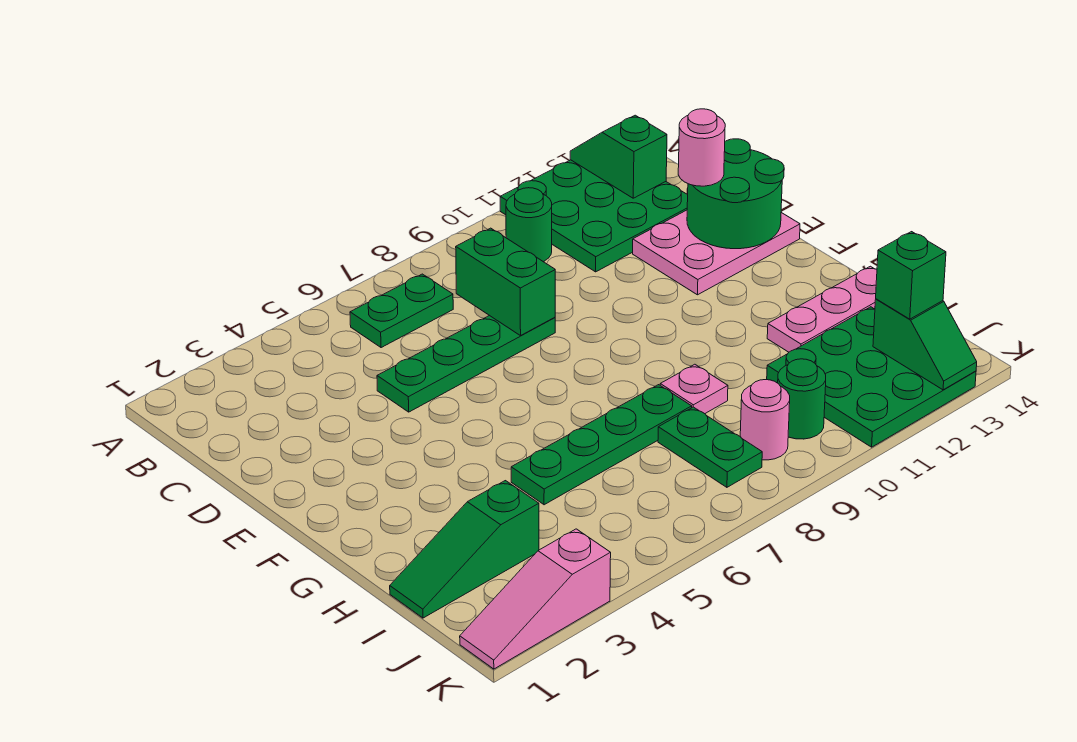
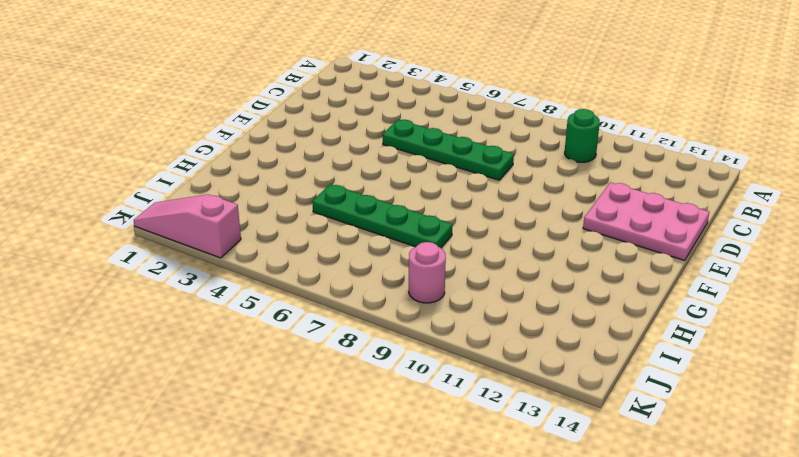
none -> green plate A11:C13 level 1
none -> green plate B6:B7 level 1
none -> pink plate H9 level 1

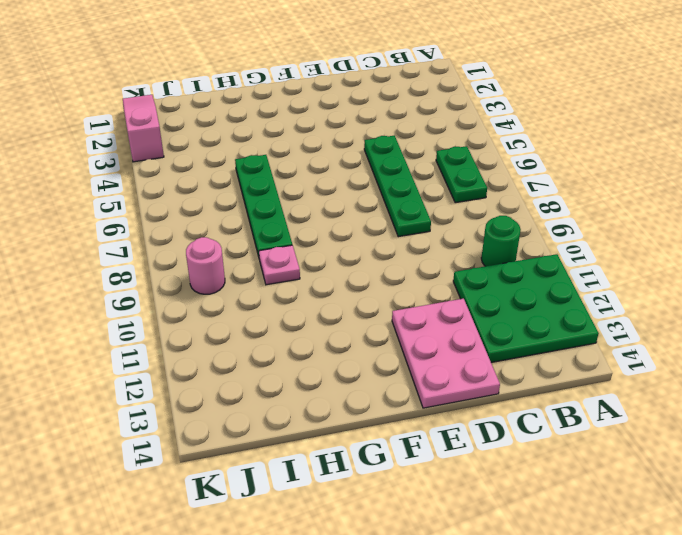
none -> pink plate H12:H14 level 1
none -> green slope I1:I3 level 1 top 3
none -> green plate I8:J8 level 1

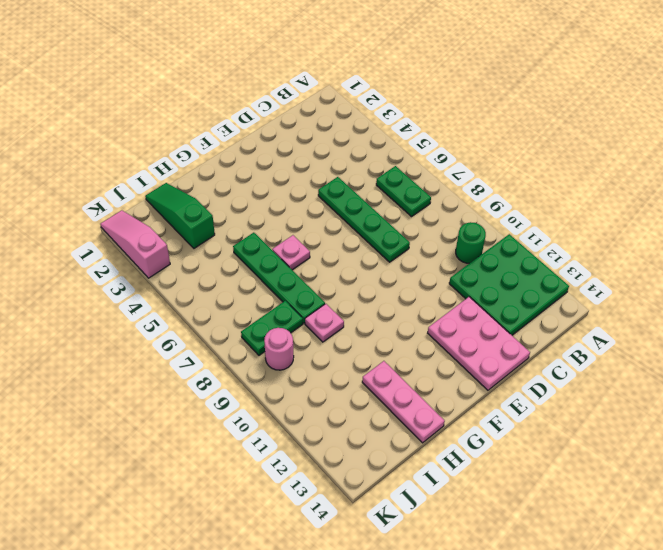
pink plate G6 level 1 -> none
none -> green plate I11:K13 level 1
none -> green round brick J10 level 1
none -> green slope A13:B13 level 2 top B

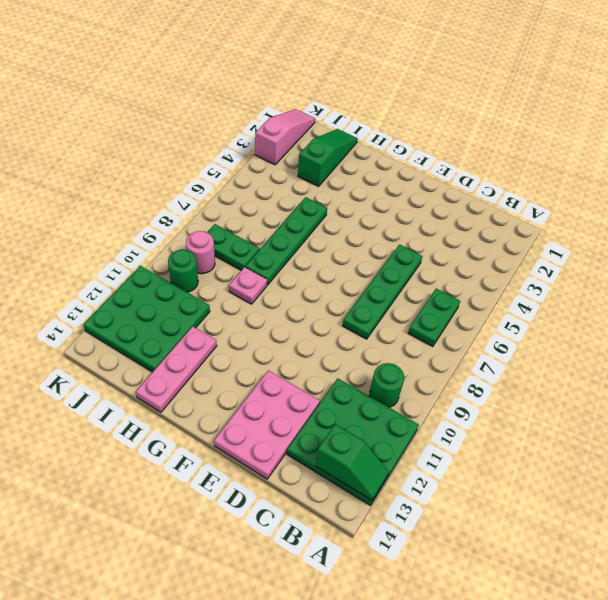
none -> green brick C8:D8 level 2
none -> green round brick D13:E14 level 2
none -> green slope J13:K13 level 2 top J

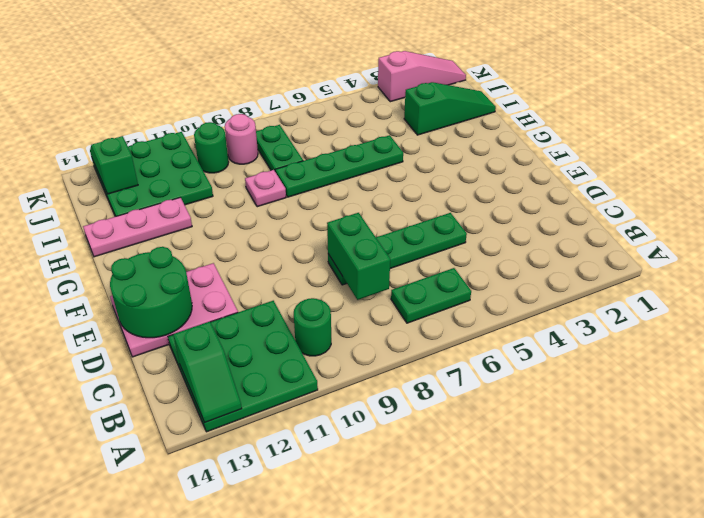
none -> pink round brick D13 level 3
none -> green brick J13 level 3

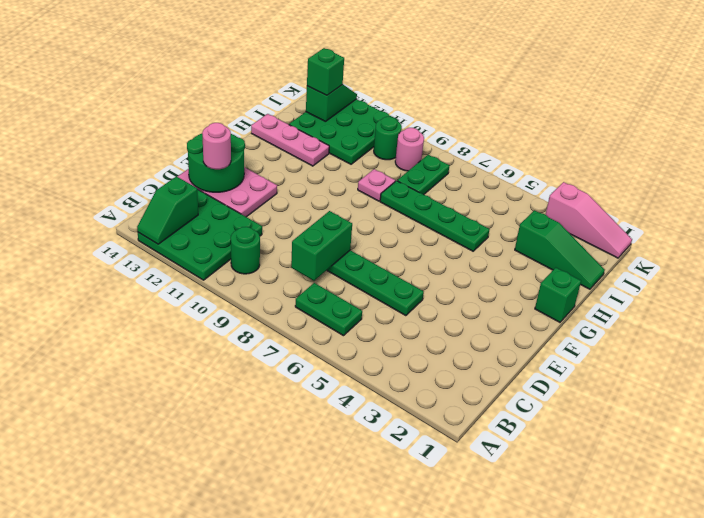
green brick G1 level 1 -> none

